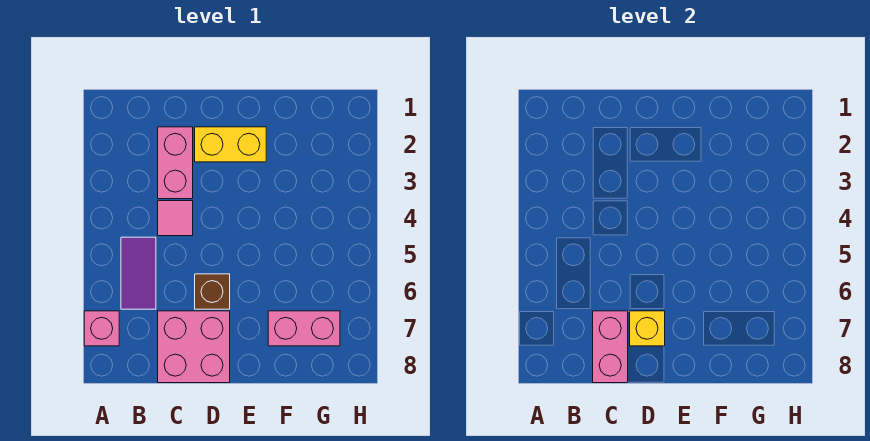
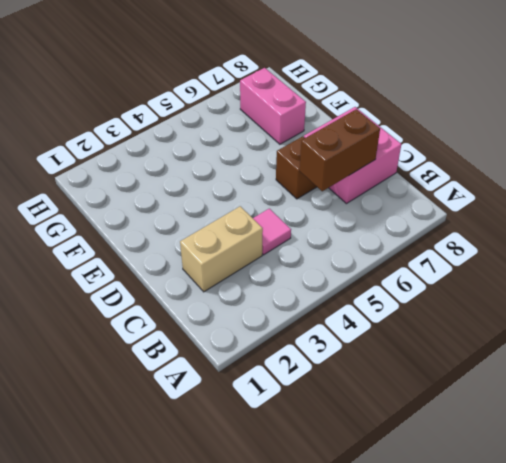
tan brick C2:C3 level 1 -> pink brick C2:C3 level 1
brown brick C6:C7 level 2 -> pink brick C7:C8 level 2
none -> pink brick A7 level 1
none -> purple tile B5:B6 level 1

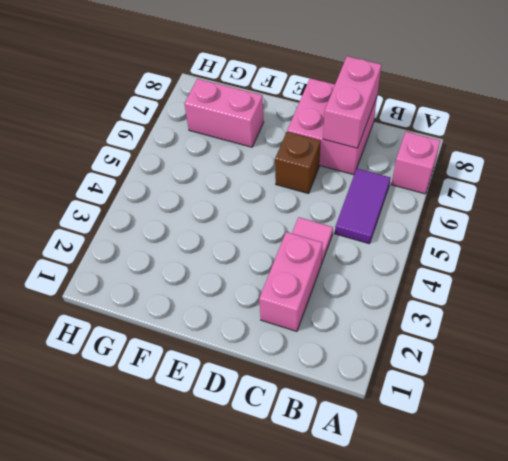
none -> yellow brick D2:E2 level 1
none -> yellow brick D7 level 2

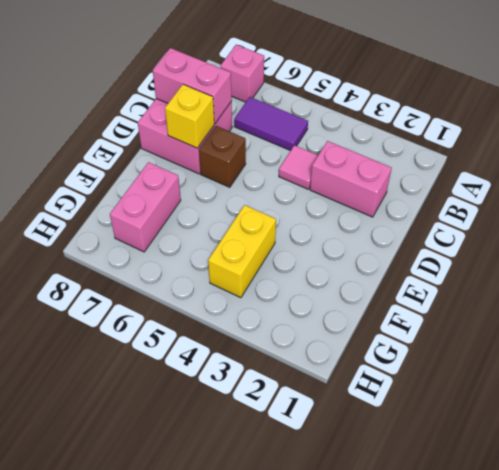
yellow brick F4:G4 level 1 -> yellow brick D2:E2 level 1

